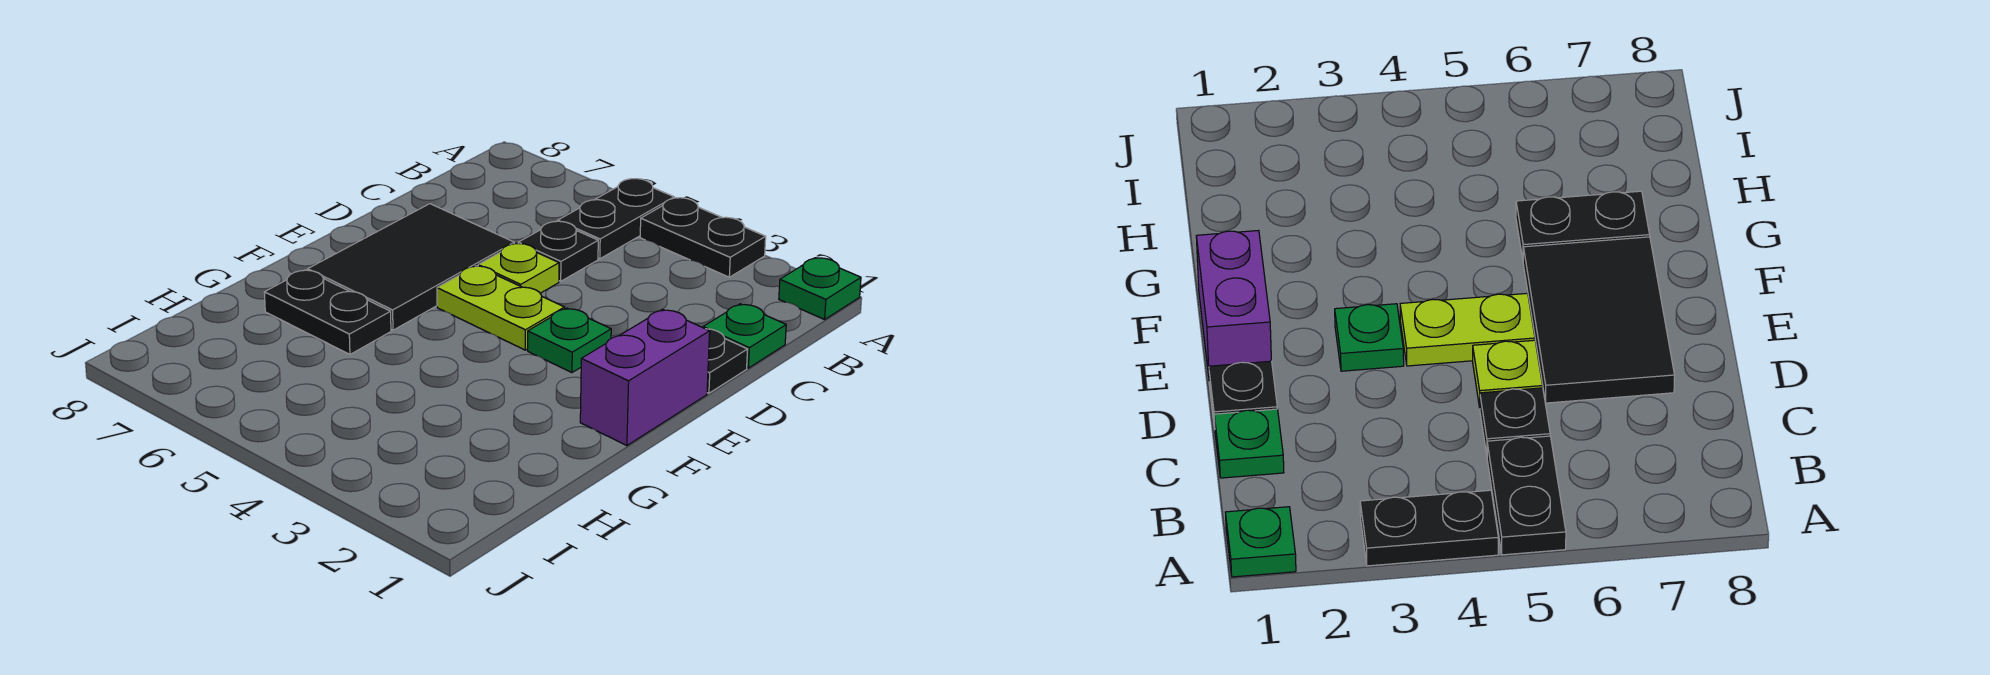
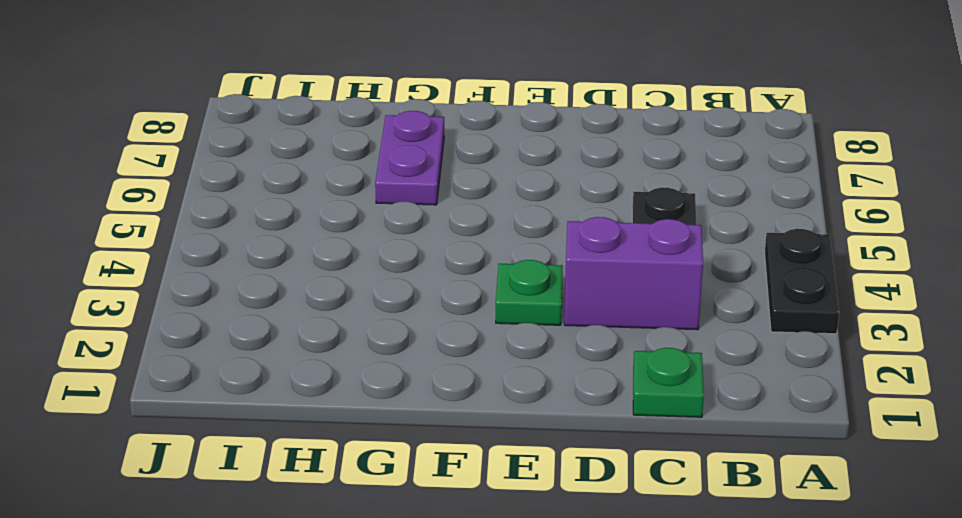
purple brick C3:D3 level 1 -> purple brick E1:F1 level 1
purple plate G6:G7 level 1 -> black plate G6:G7 level 1
none -> green plate A1 level 1
none -> black plate A5:B5 level 1
none -> black plate D1 level 1

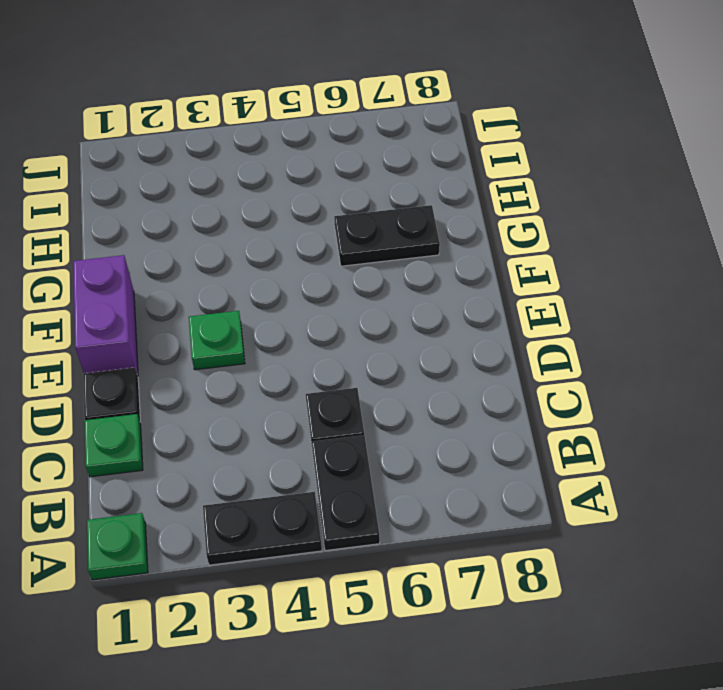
none -> lime plate D5 level 1
none -> black tile D6:F7 level 1
none -> lime plate E4:E5 level 1

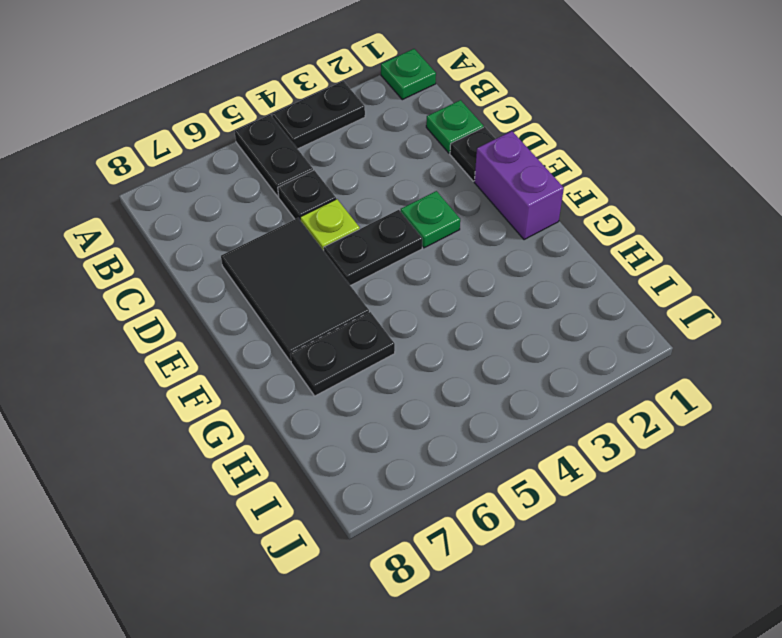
black plate E4:E5 level 1 -> lime plate E4:E5 level 1

